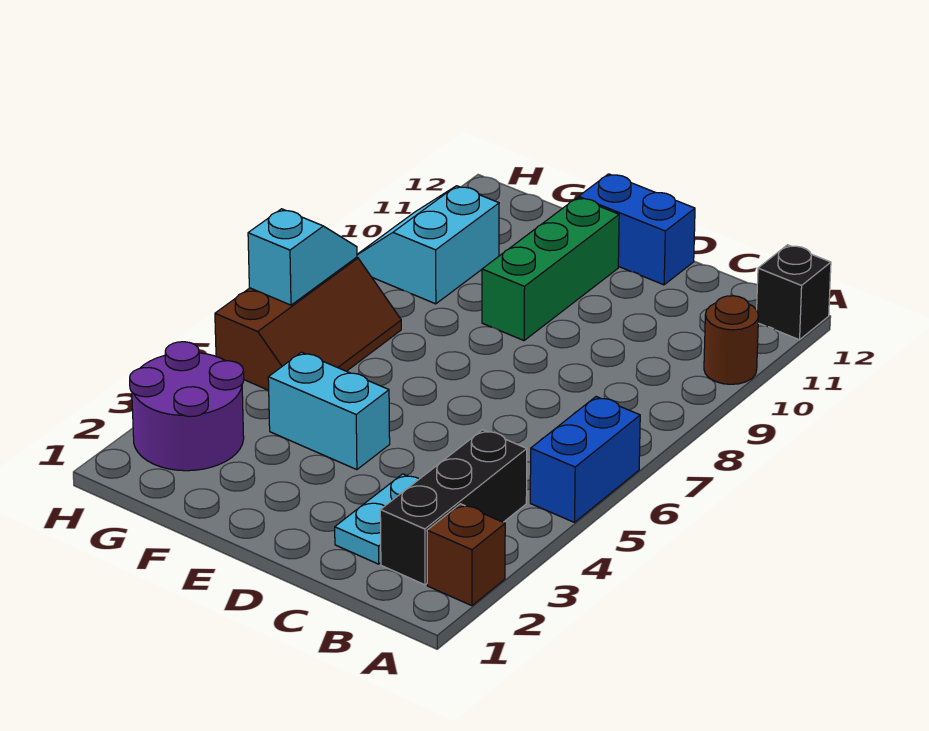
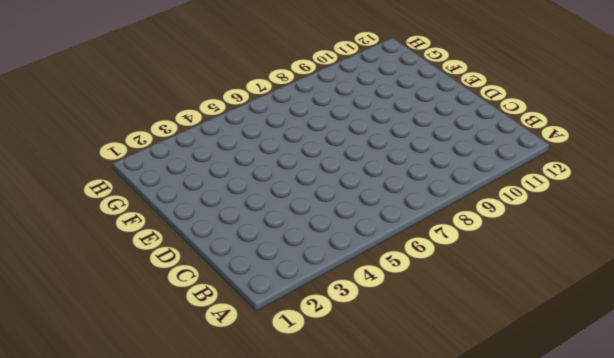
none -> brown brick A2 level 1
none -> blue brick A5:A6 level 1
none -> brown round brick A10 level 1

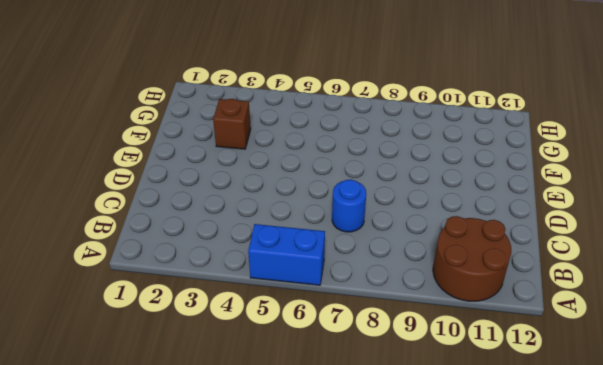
brown round brick A10:B11 level 1 -> brown round brick A10 level 1
blue round brick C7 level 1 -> none
brown brick F3 level 1 -> brown brick A2 level 1
none -> black brick A12 level 1
none -> black brick B2:B4 level 1
none -> cyan plate C2:C3 level 1

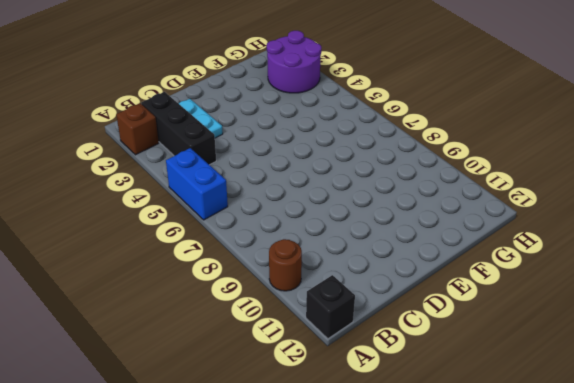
none -> blue brick D12:E12 level 1
none -> cyan brick E4:F4 level 1
none -> green brick E9:E11 level 1

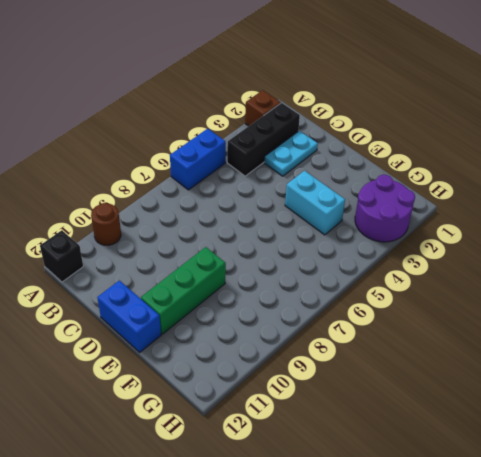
none -> brown slope G5:H7 level 1 top H
none -> cyan slope G9:H10 level 1 top G
none -> cyan slope H6:H7 level 2 top 6

